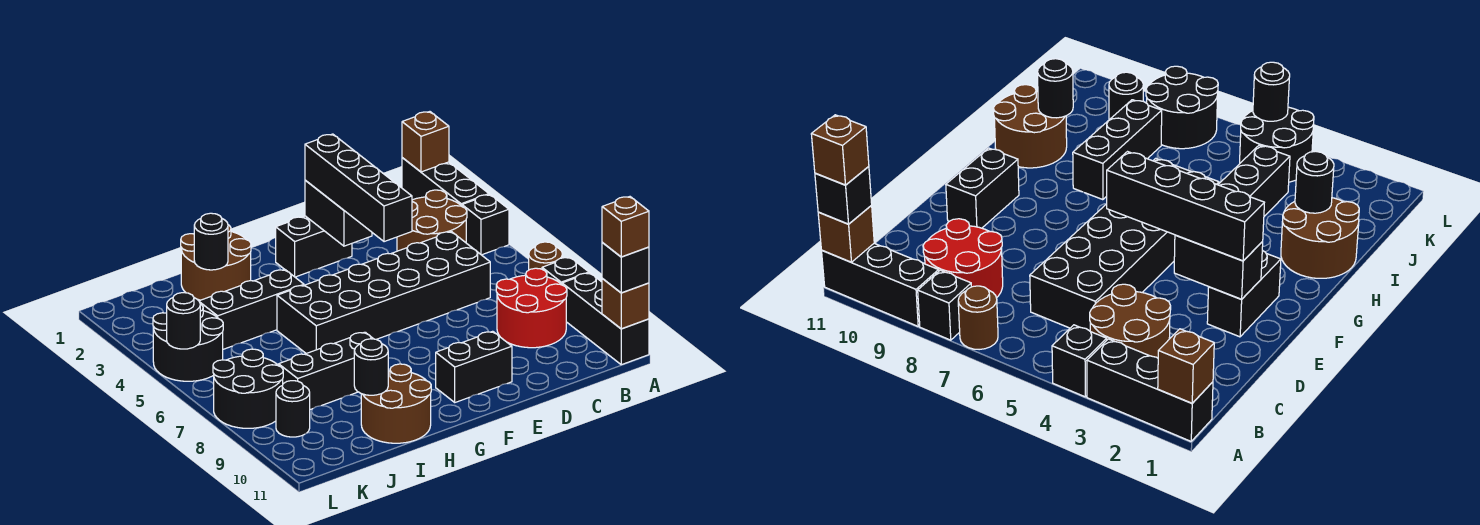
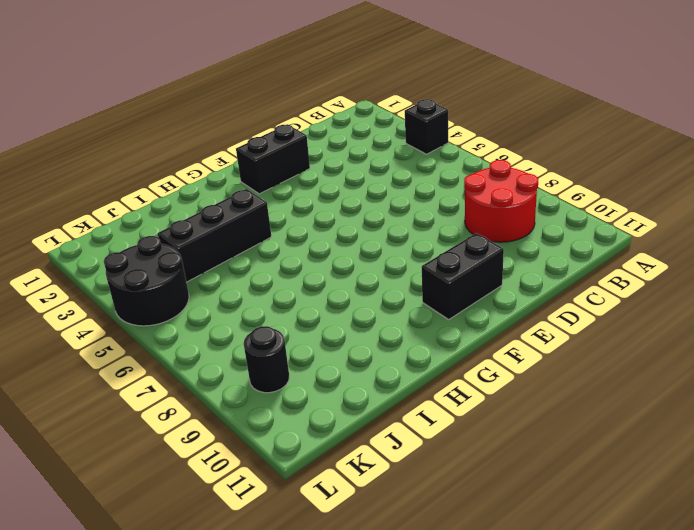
none -> black brick A1:A3 level 1
none -> brown round brick A7 level 1
none -> black brick A8 level 1

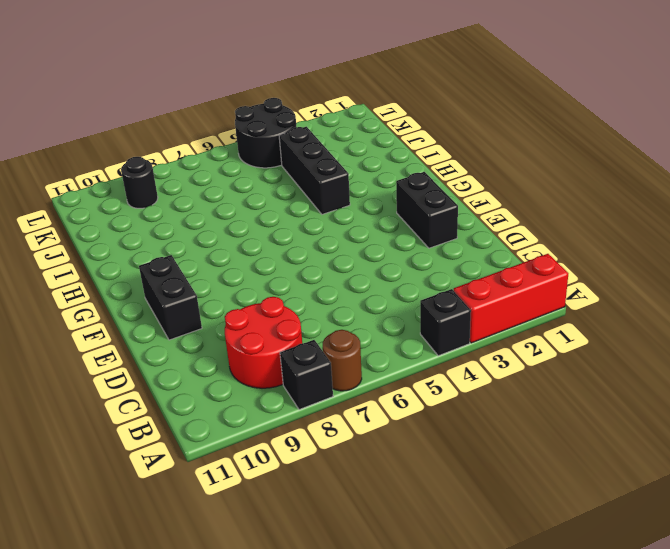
red brick A1:A3 level 1 -> black brick A1:A3 level 1
none -> black brick A9:A11 level 1
none -> brown round brick B3:C4 level 1
none -> black brick C5:H6 level 1

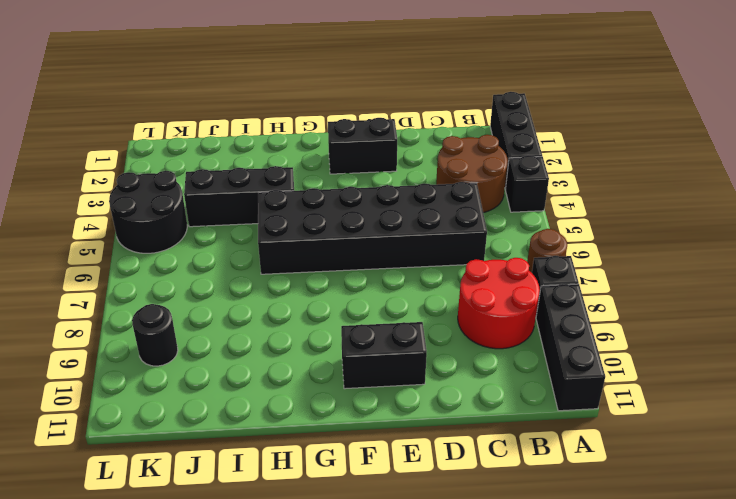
none -> brown round brick H1:I2 level 1
none -> black brick H8:J8 level 1
none -> brown round brick H10:I11 level 1

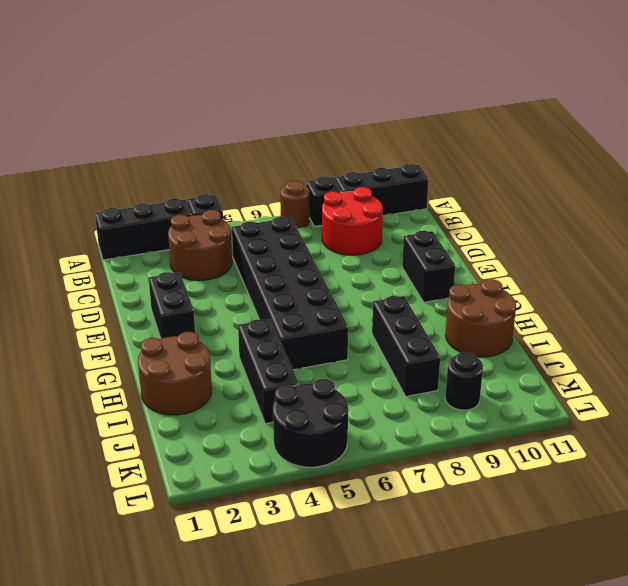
none -> black round brick K7:L8 level 1
none -> brown brick A1 level 2
none -> brown brick A11 level 2

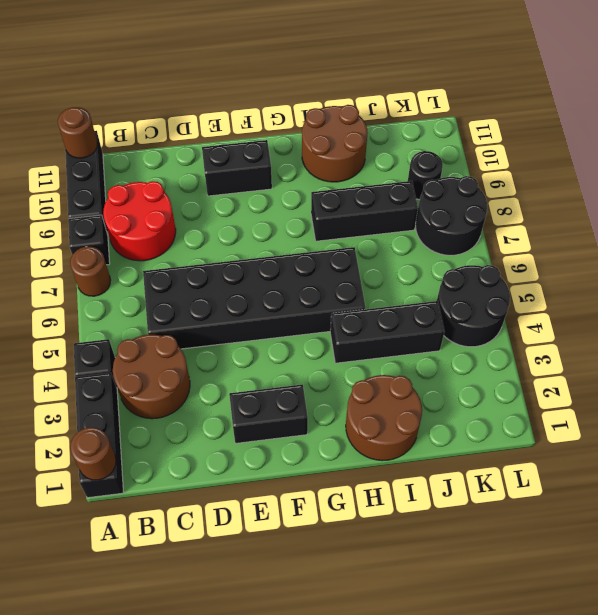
brown round brick A1 level 2 -> brown brick A1 level 2
brown round brick A11 level 2 -> brown brick A11 level 2
none -> black brick E2:E3 level 2
none -> black round brick I2 level 2
none -> black round brick I10 level 2

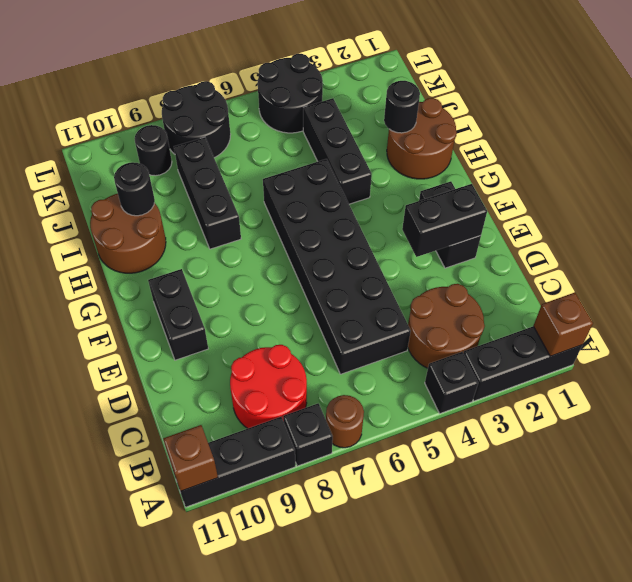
none -> black round brick L5 level 2
none -> black brick A11 level 3
none -> black brick E2:E5 level 3

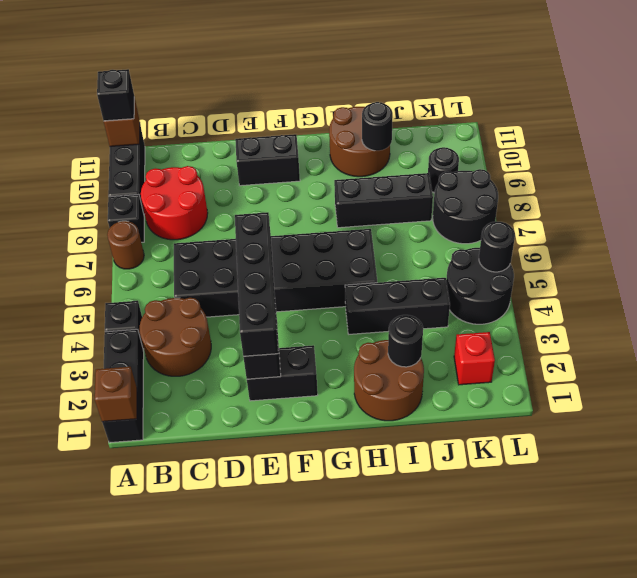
red brick K2 level 1 -> none
none -> brown brick A11 level 4

